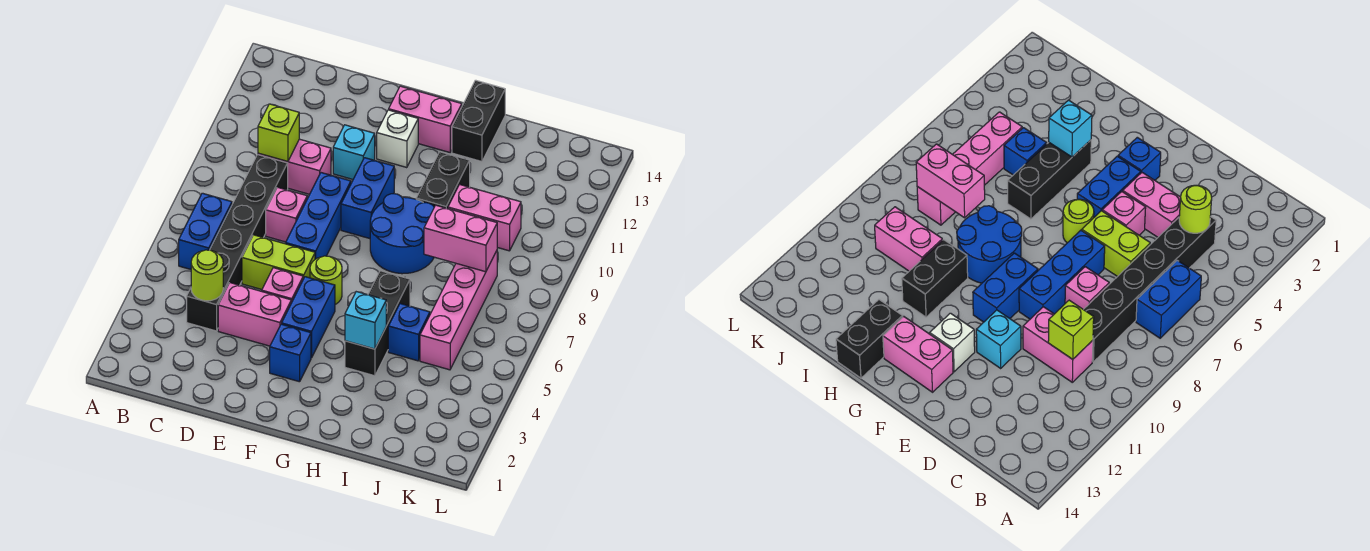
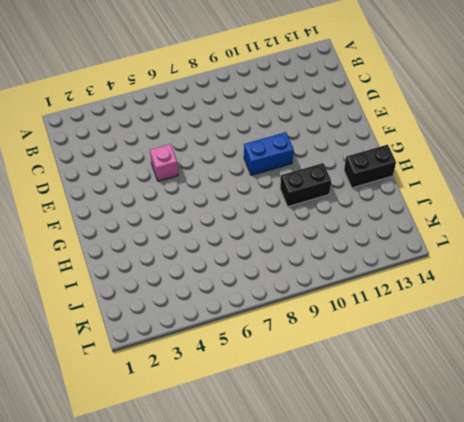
none -> blue brick B6:B7 level 1
none -> black brick C4:C9 level 1
none -> pink brick C10:D10 level 1

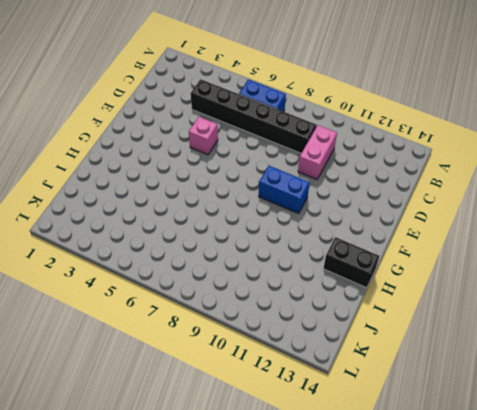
none -> pink brick D4:E4 level 1
none -> lime brick D6:E6 level 1
none -> pink brick D8 level 1

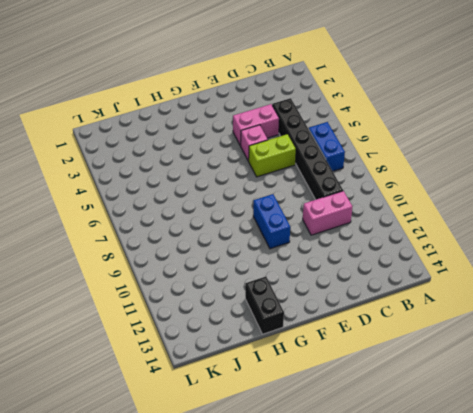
none -> pink brick D8 level 1
none -> blue brick E7:E9 level 1
none -> cyan brick E11 level 1

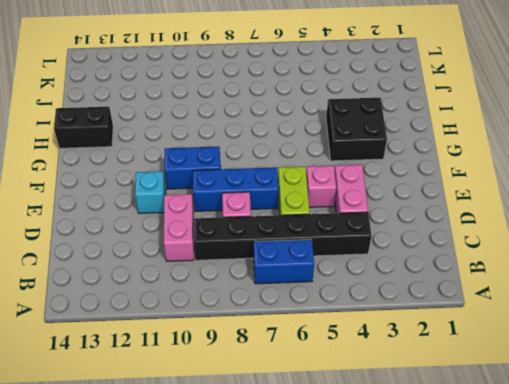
black brick G3:H4 level 1 -> black brick H4:H6 level 1
none -> blue brick F3 level 1
none -> blue brick F4:F5 level 1
none -> lime round brick F6 level 1

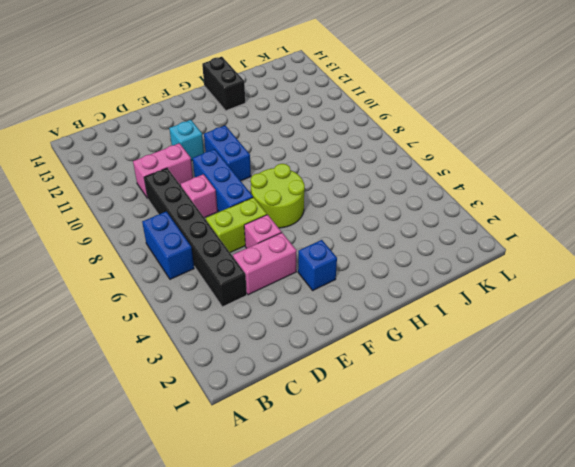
lime round brick F6:G7 level 1 -> lime round brick F6 level 1
none -> blue brick F4:F5 level 1
none -> white brick F12 level 1
none -> pink brick F13:G13 level 1

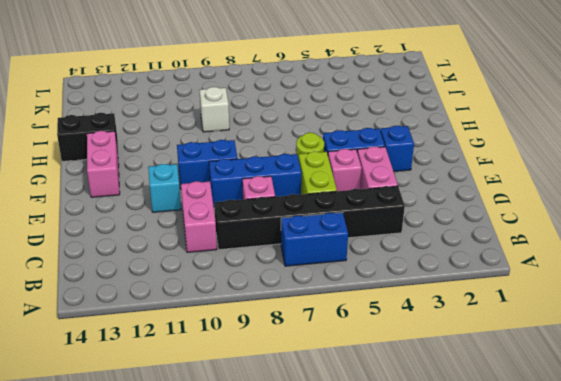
white brick I9 level 1 -> white brick F12 level 1
none -> blue round brick G8:H9 level 1
none -> black brick H4:H6 level 1
none -> black brick H10:H11 level 1

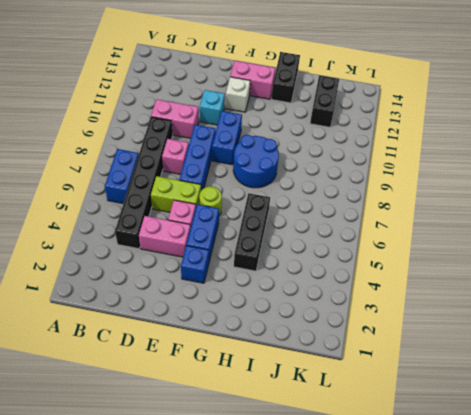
black brick J12:J13 level 1 -> black brick H10:H11 level 1
none -> blue brick I5 level 1
none -> pink brick I10:J10 level 1
none -> pink brick J5:J8 level 1

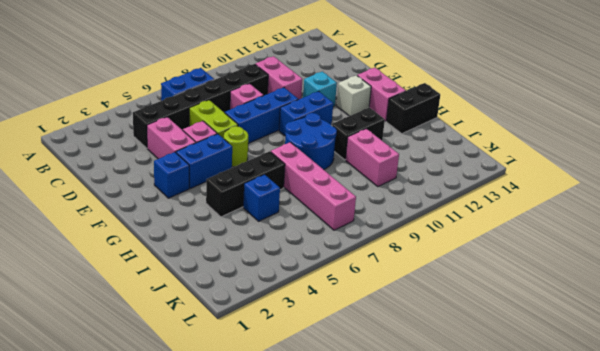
pink brick H7:K7 level 1 -> pink brick J5:J8 level 1
none -> lime round brick C4 level 2
none -> lime brick C10 level 2
none -> cyan brick H4 level 2

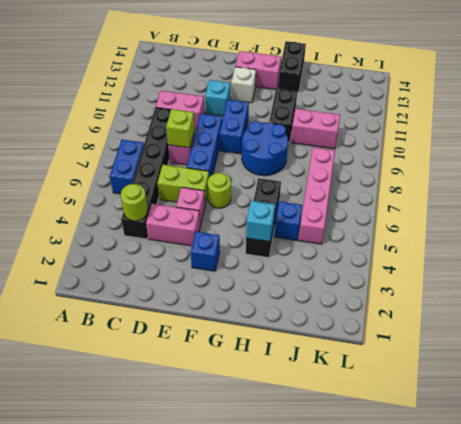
lime brick D8 level 2 -> lime brick C10 level 2
none -> blue brick F4:F5 level 1
none -> pink brick I8:J8 level 2

